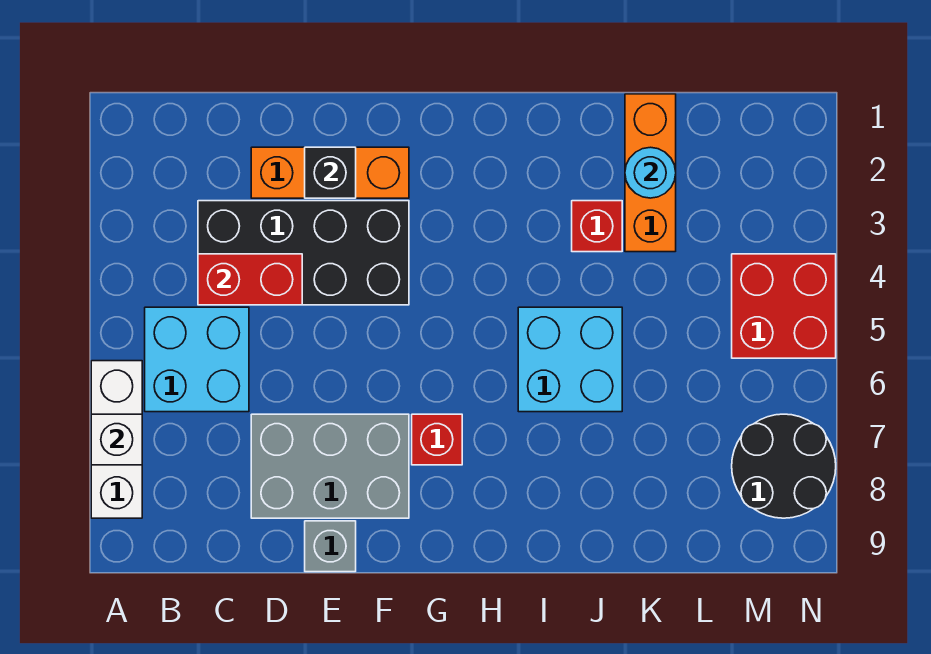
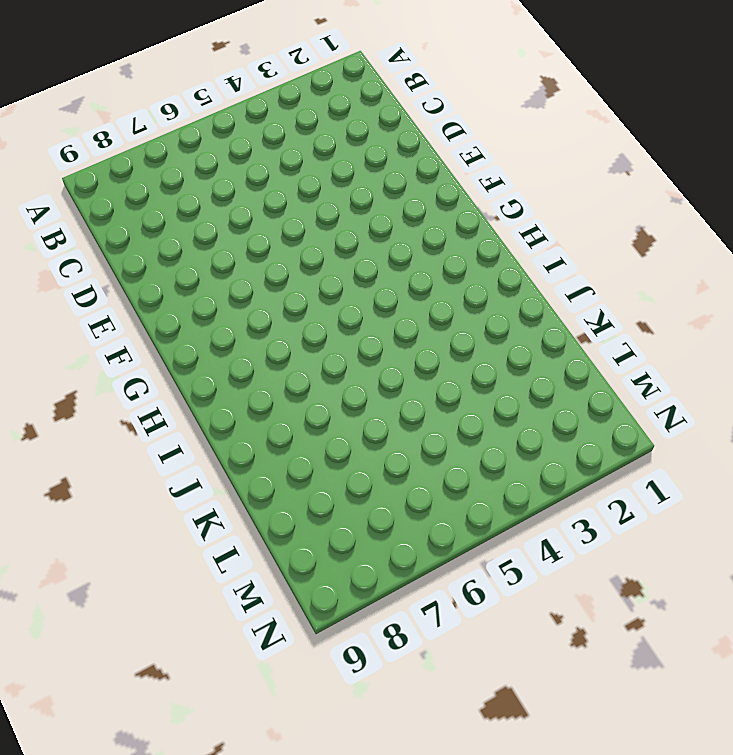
none -> white brick A6:A8 level 1
none -> cyan brick B5:C6 level 1
none -> black brick C3:F4 level 1

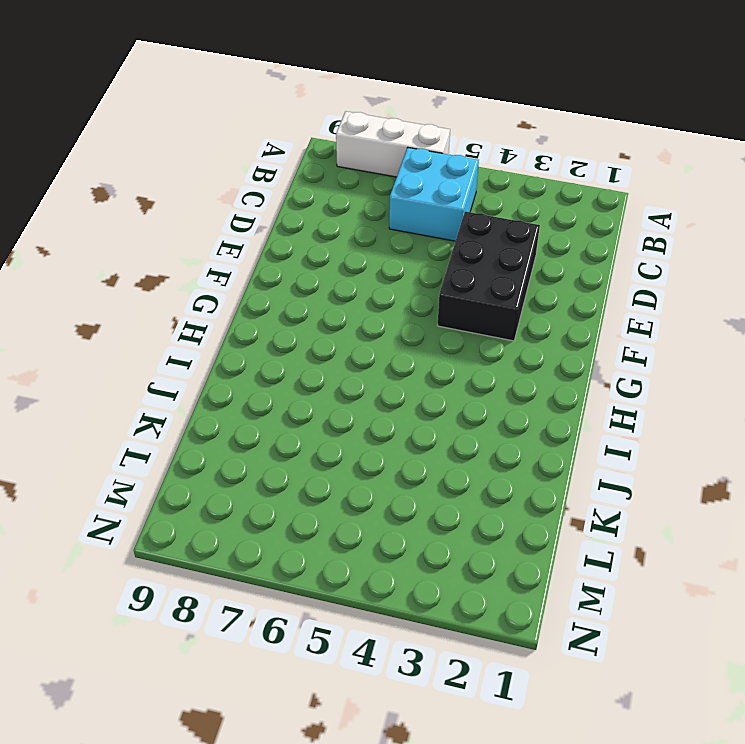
black brick D3:F4 level 1 -> black brick C3:F4 level 1
none -> orange brick D2:F2 level 1
none -> grey brick D7:F8 level 1
none -> grey brick E9 level 1

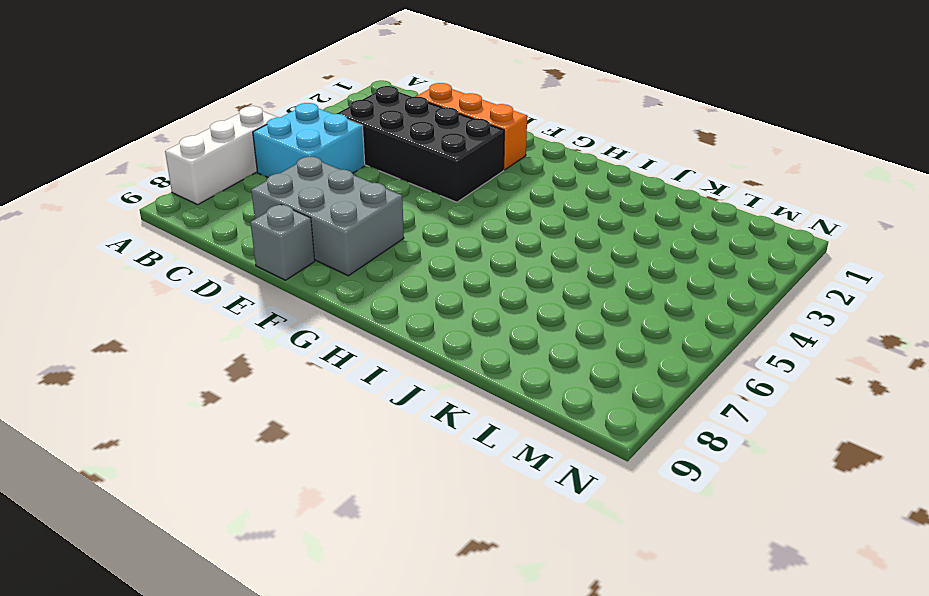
none -> red brick G7 level 1
none -> cyan brick I5:J6 level 1
none -> red brick J3 level 1

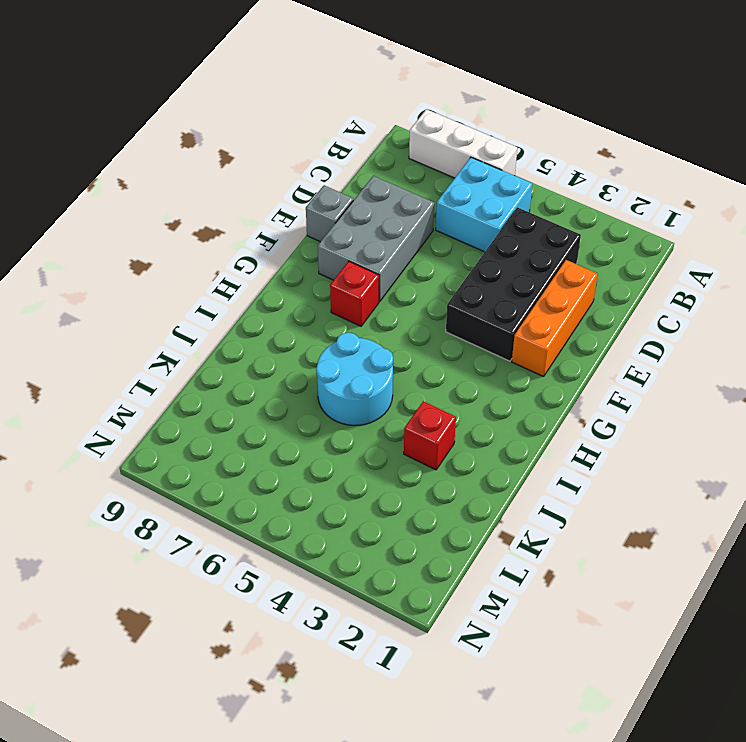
cyan round brick I5:J6 level 1 -> cyan brick I5:J6 level 1
none -> orange brick K1:K3 level 1
none -> red brick M4:N5 level 1
none -> black round brick M7:N8 level 1

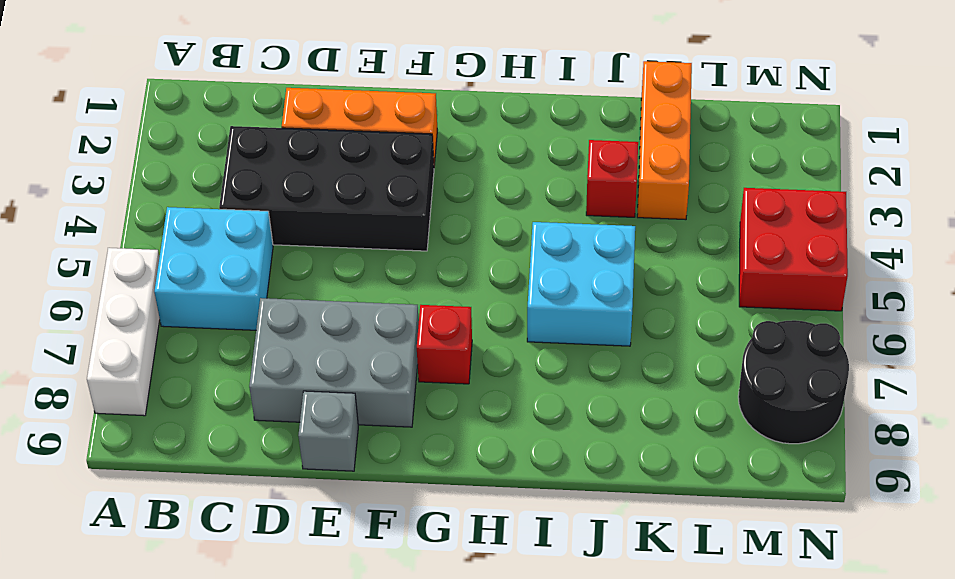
none -> white brick A7 level 2
none -> red brick C4:D4 level 2
none -> black brick E2 level 2

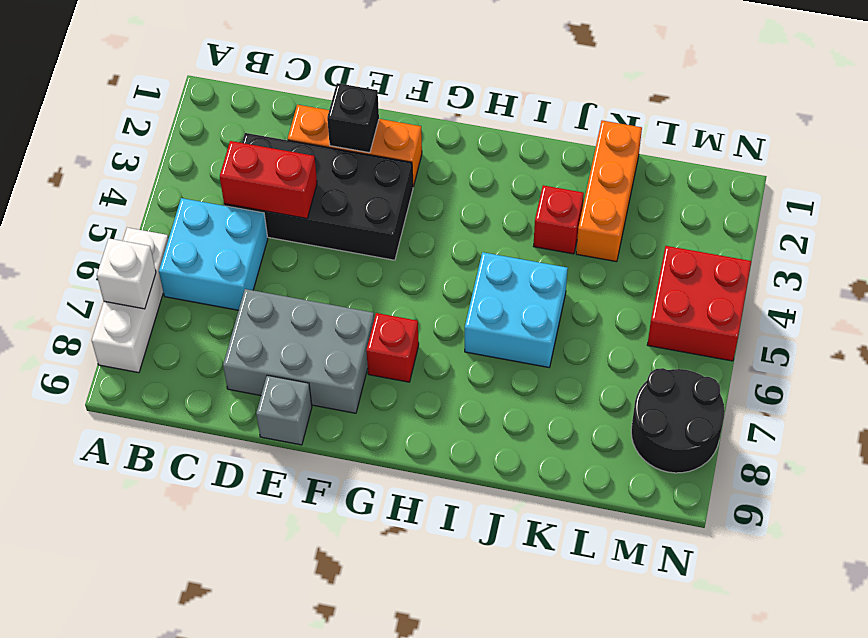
none -> cyan round brick K2 level 2

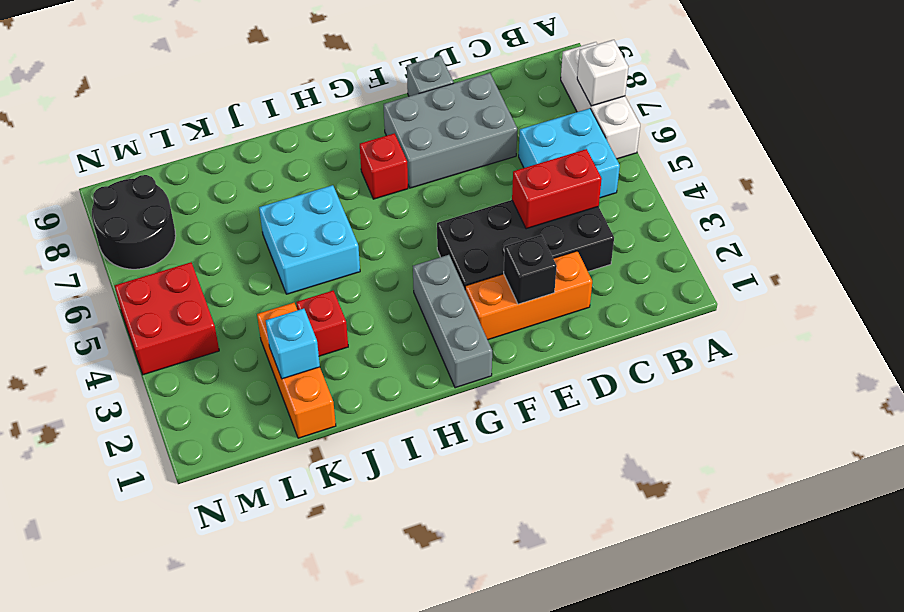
grey brick G1:G3 level 1 -> none
cyan brick K2 level 2 -> cyan round brick K2 level 2

